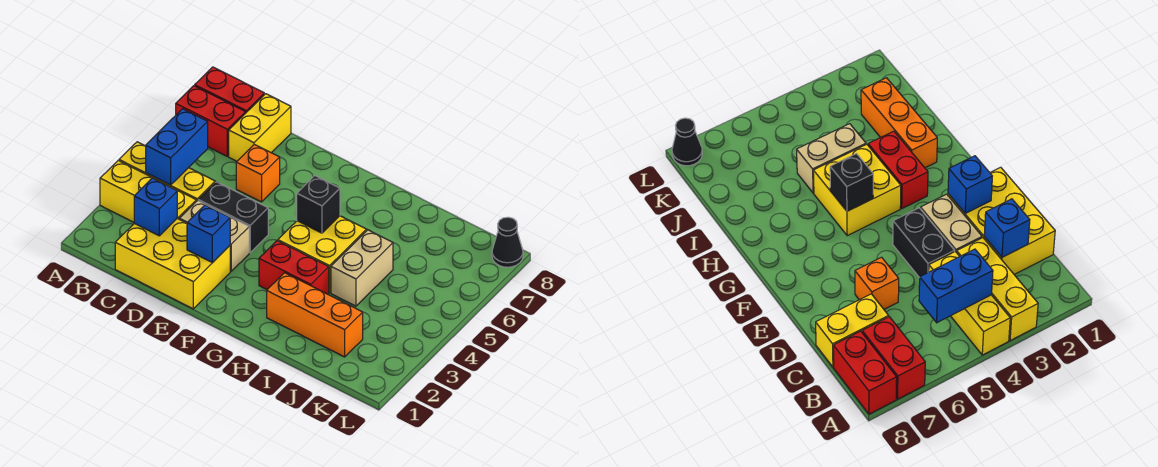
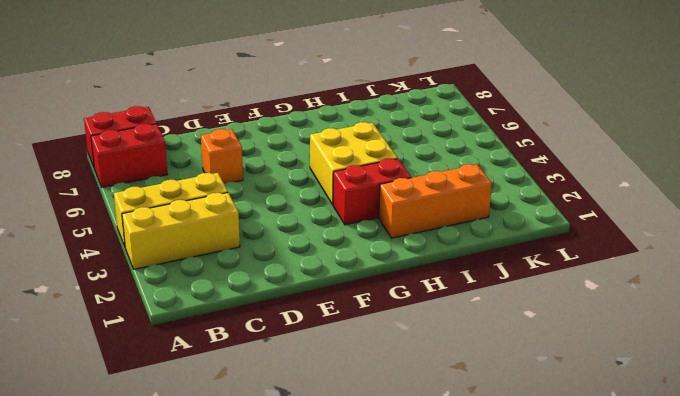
none -> yellow brick C1:E2 level 1
none -> yellow brick C7:C8 level 1
none -> tan brick D3:E3 level 1

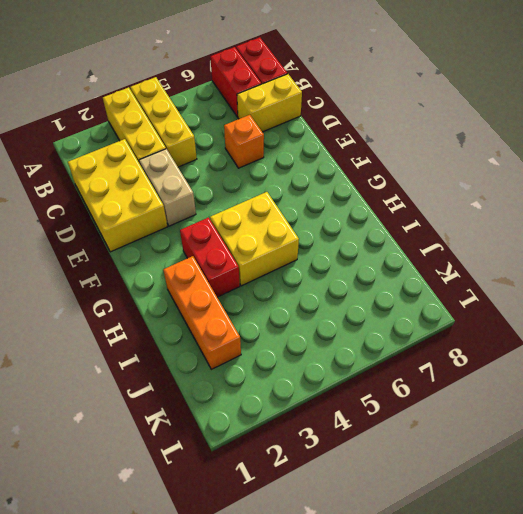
none -> black brick D4:E4 level 1
none -> tan brick I4:I5 level 1
none -> black cone L8 level 1

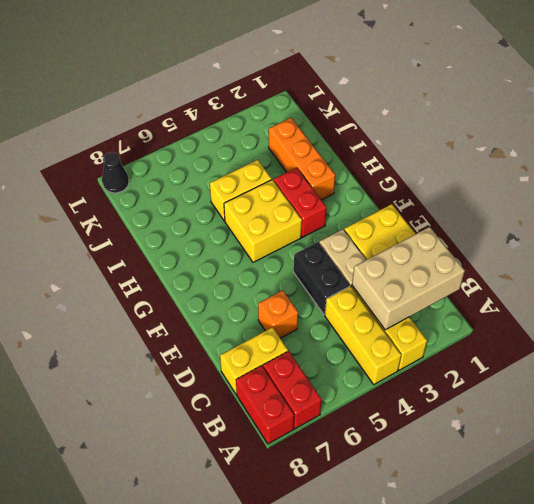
tan brick B1:C3 level 2 -> blue brick C2 level 2
yellow brick I4:I5 level 1 -> tan brick I4:I5 level 1
none -> blue brick B4:B5 level 2
none -> blue brick E2 level 2
none -> black brick G5 level 2

